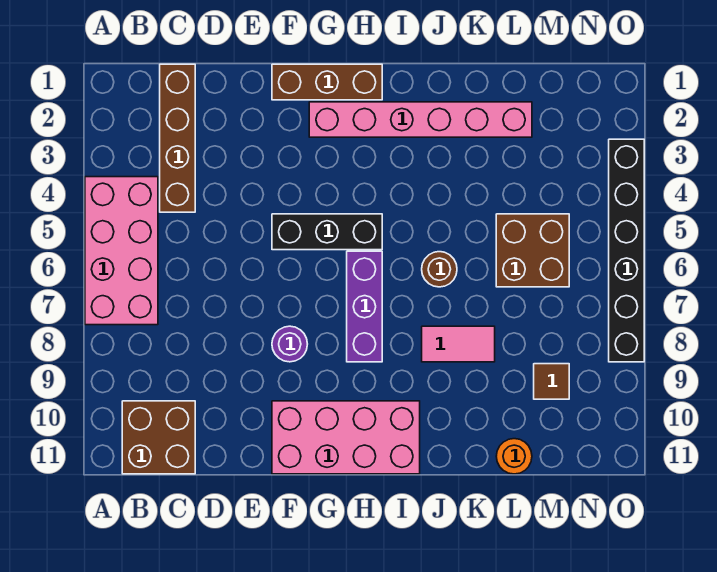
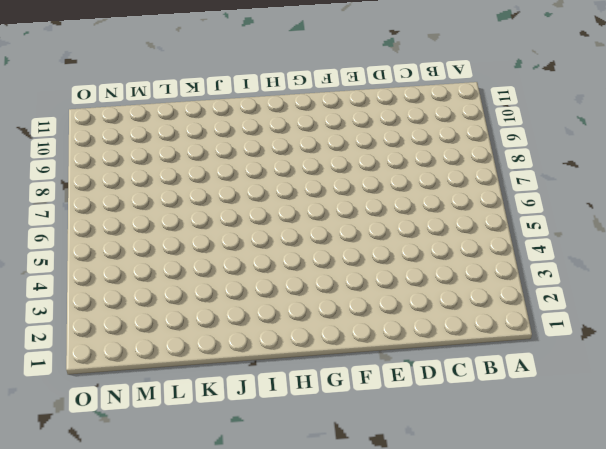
none -> pink brick A4:B7 level 1
none -> brown brick B10:C11 level 1
none -> brown brick C1:C4 level 1

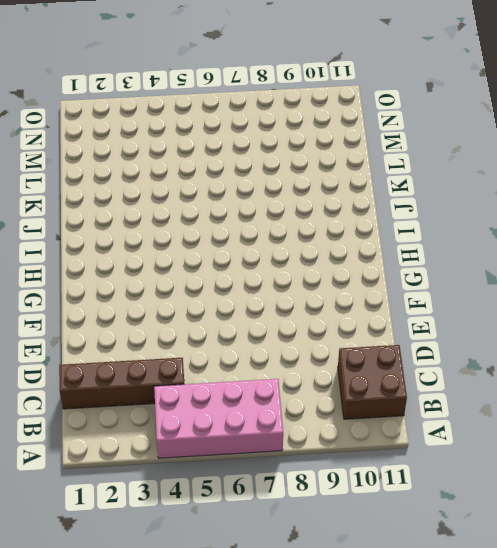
none -> brown brick F1:H1 level 1
none -> black brick F5:H5 level 1
none -> purple round brick F8 level 1

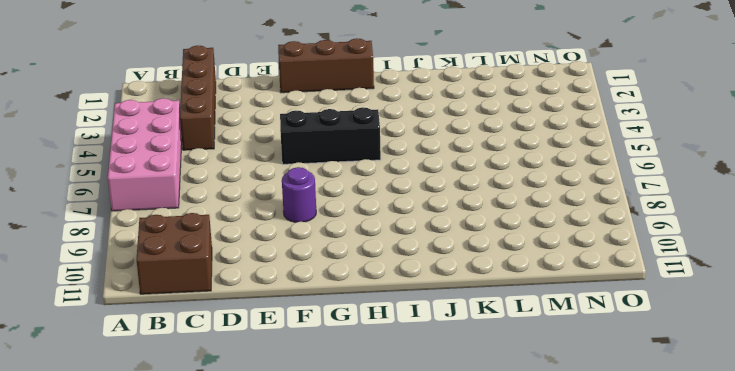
none -> pink brick F10:I11 level 1
none -> pink brick G2:L2 level 1
none -> purple brick H6:H8 level 1

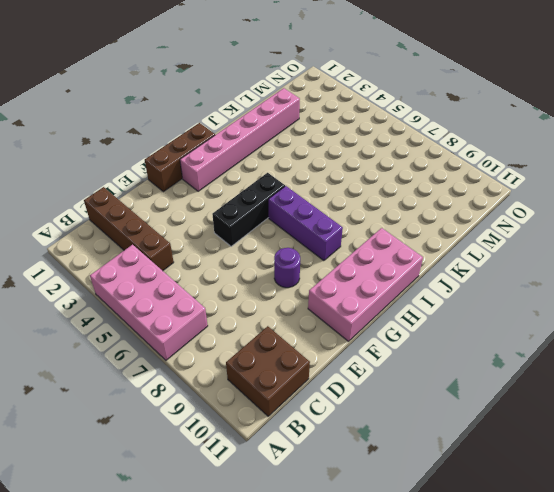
none -> brown round brick J6 level 1
none -> pink tile J8:K8 level 1
none -> brown brick L5:M6 level 1

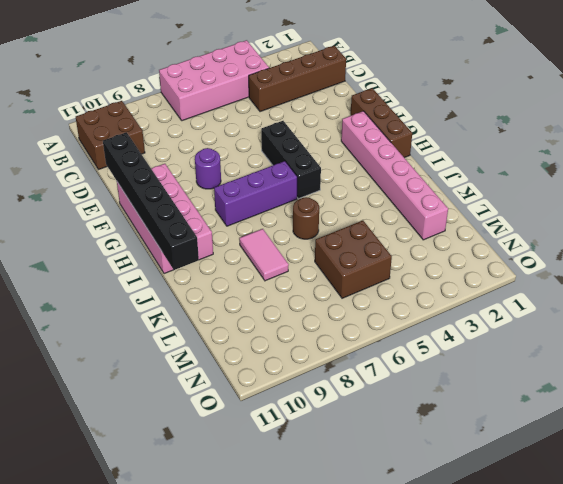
black brick E11:J11 level 2 -> black brick O3:O8 level 1
none -> orange round brick L11 level 1
none -> brown tile M9 level 1

